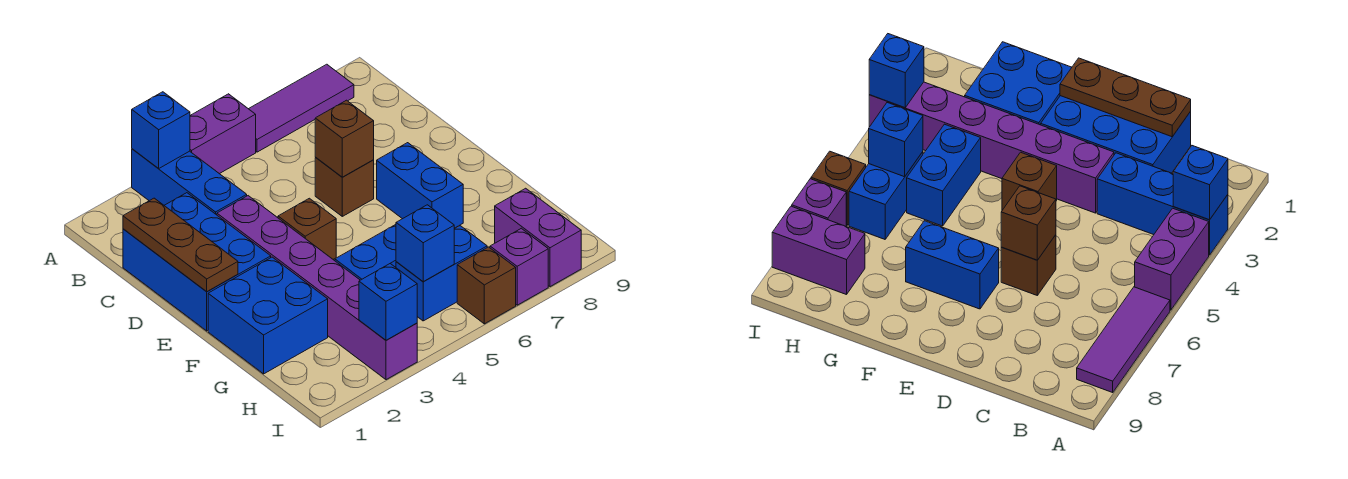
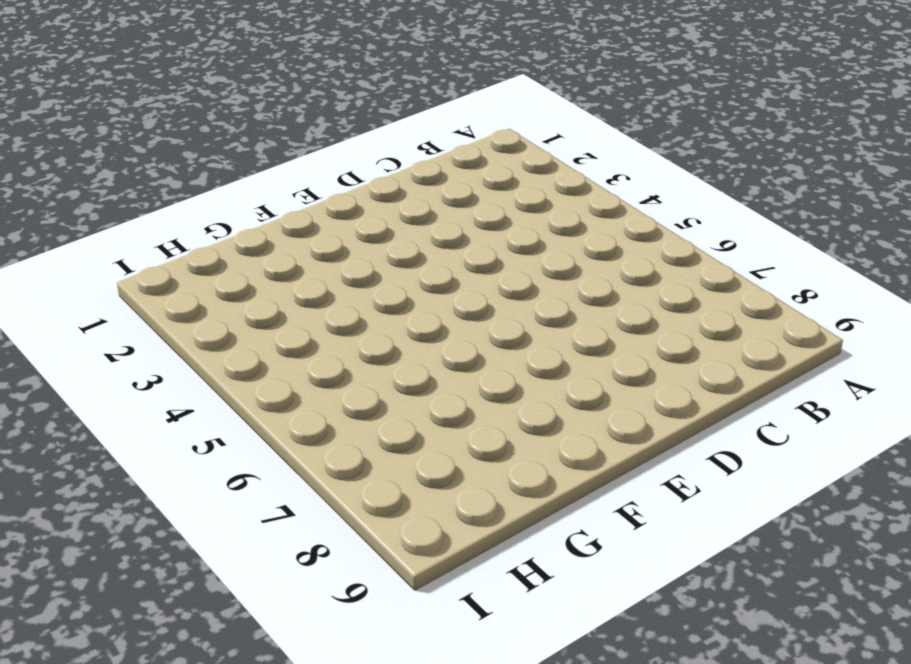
none -> blue brick A3:C3 level 1
none -> purple brick A4:A5 level 1
none -> purple tile A6:A8 level 1

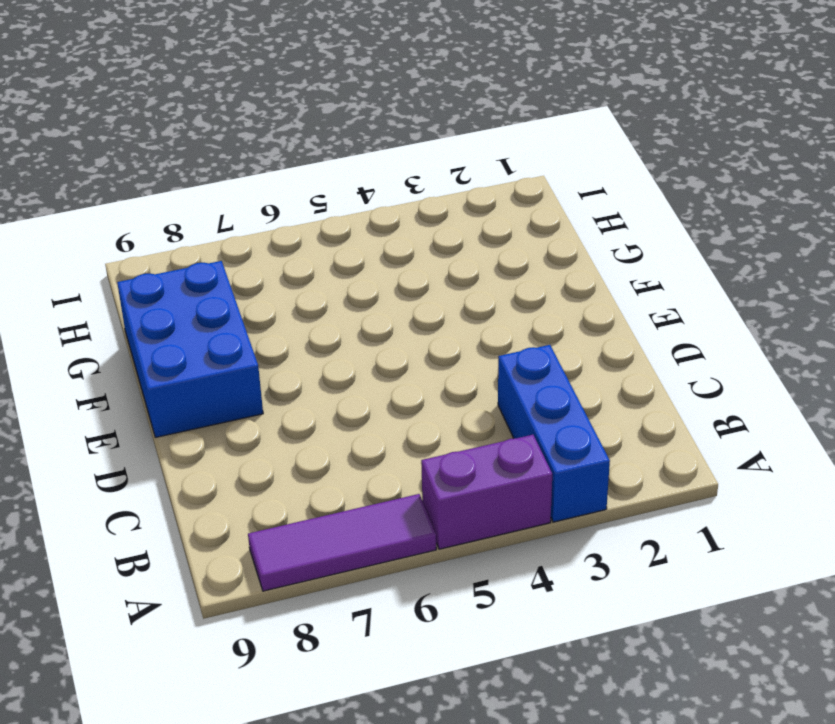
blue brick E8:G9 level 1 -> blue brick C1:E2 level 1
none -> purple brick D3:I3 level 1
none -> brown brick D6 level 1
none -> brown brick E4 level 1

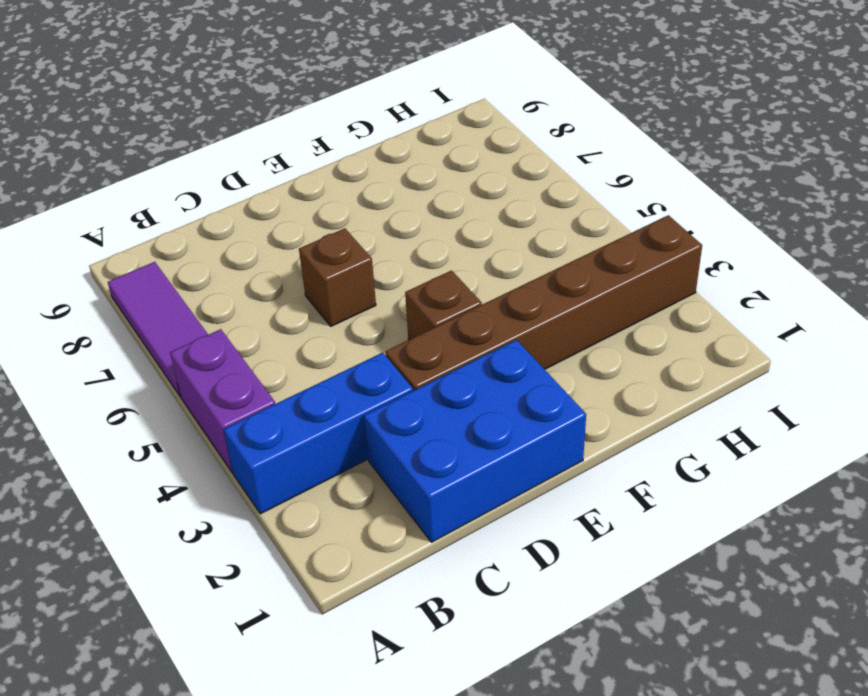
brown brick D3:I3 level 1 -> purple brick D3:I3 level 1
none -> blue brick E7:F7 level 1
none -> blue brick F1:G2 level 1
none -> blue brick G4:G5 level 1

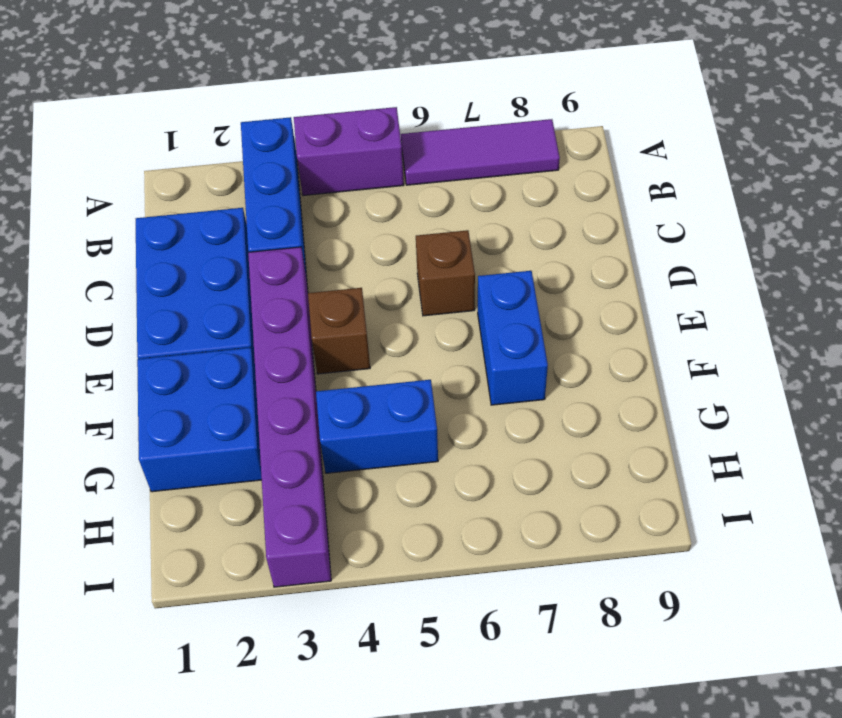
none -> blue brick H5:H6 level 1
none -> purple brick H8:I8 level 1
none -> brown brick I6 level 1

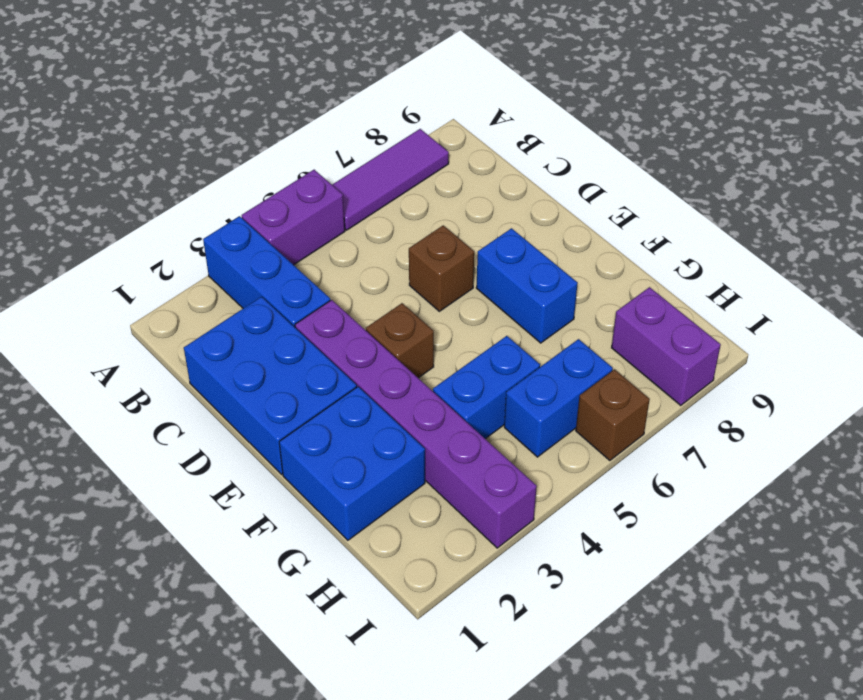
none -> purple brick I7 level 1
none -> blue brick A3 level 2
none -> brown plate C1:E1 level 2

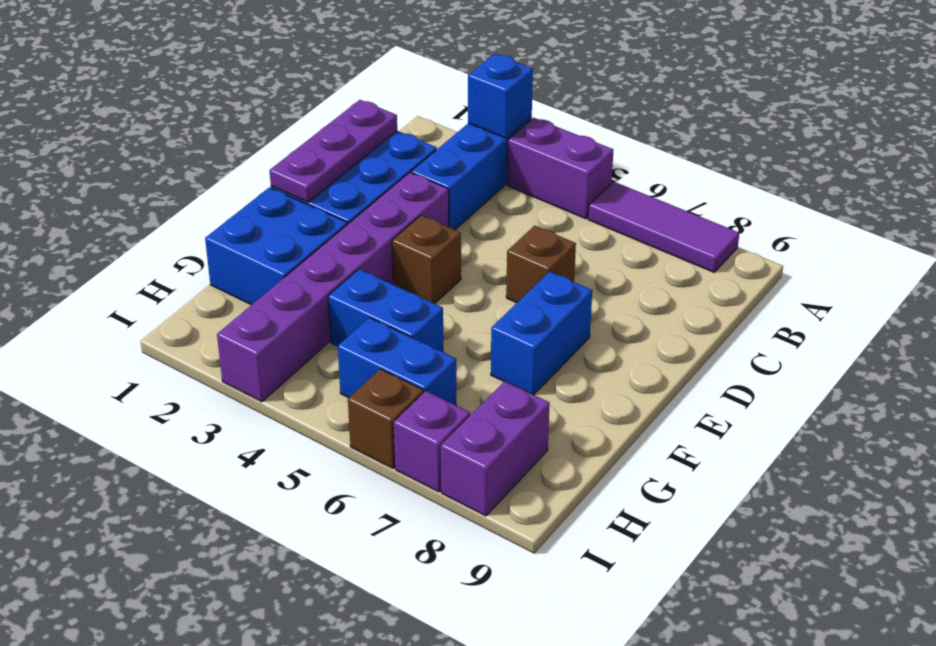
purple plate C1:E1 level 2 -> brown plate C1:E1 level 2
none -> brown brick D6 level 2
none -> blue brick H5 level 2
none -> blue brick I3 level 2

